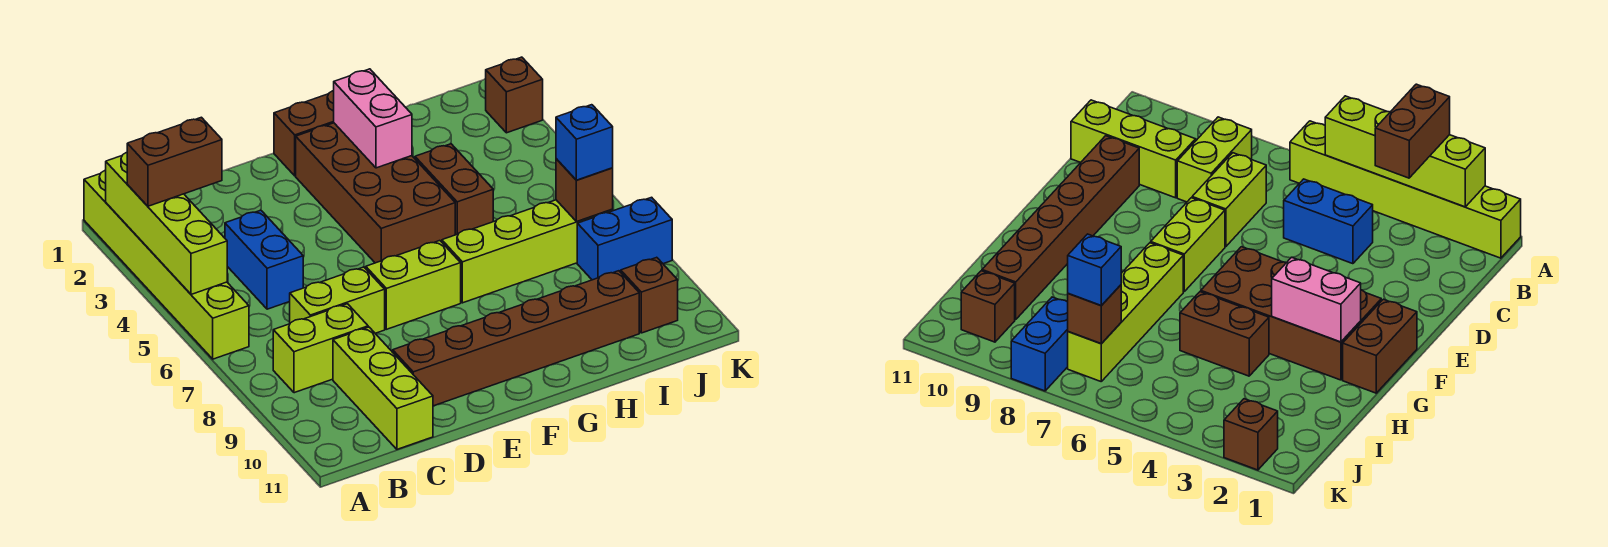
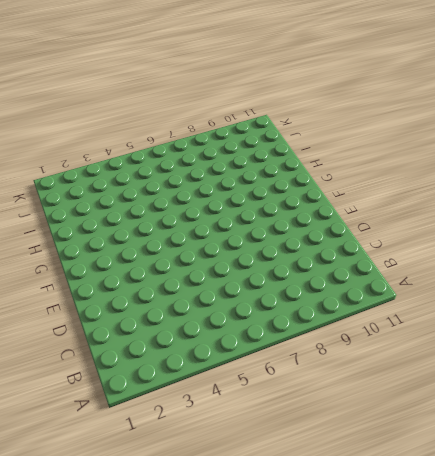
none -> lime brick A1:A6 level 1
none -> lime brick B8:C8 level 1
none -> blue brick C4:C5 level 1

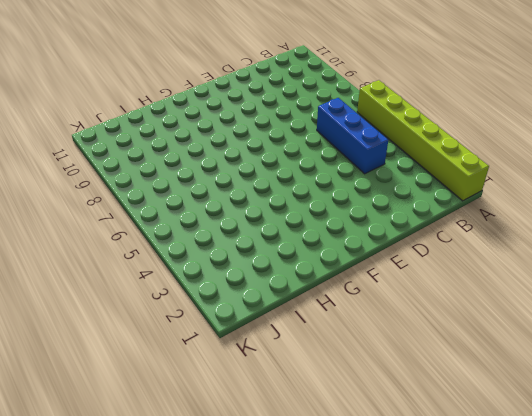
blue brick C4:C6 level 1 -> blue brick C4:C5 level 1
none -> lime brick B8:C8 level 1
none -> lime brick C7:D7 level 1
none -> lime brick C9:C11 level 1

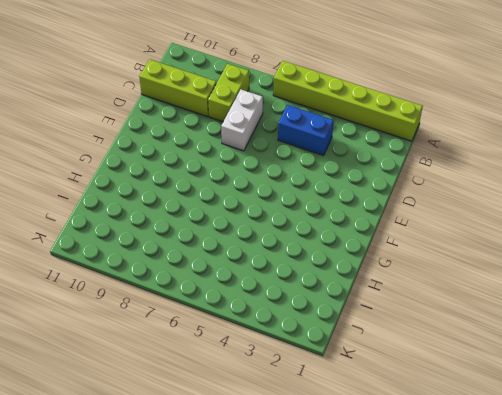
white brick C7:D7 level 1 -> lime brick C7:D7 level 1
none -> brown brick D10:I10 level 1
none -> lime brick E7:F7 level 1
none -> brown brick F1:G1 level 1

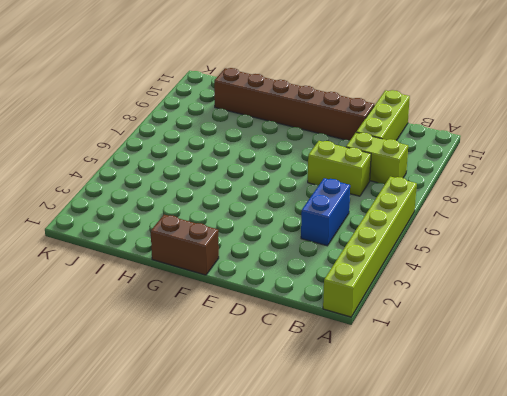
none -> lime brick E7:F7 level 1
none -> brown brick F2:G5 level 1
none -> lime brick G7:J7 level 1

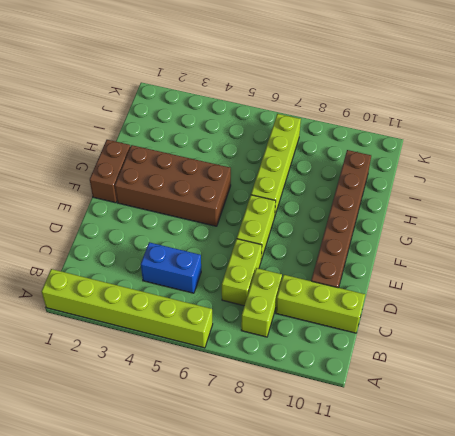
none -> brown brick H4:H5 level 1
none -> blue brick J8:K8 level 1
none -> brown brick J10 level 1

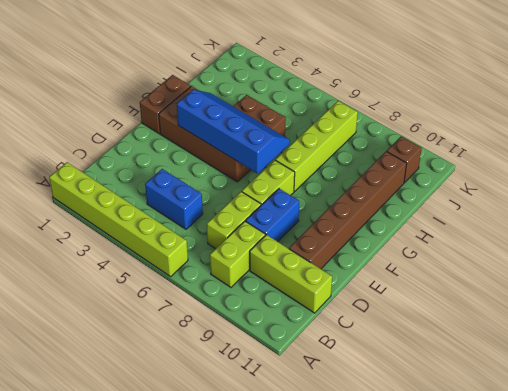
blue brick D8:E8 level 1 -> blue brick J8:K8 level 1
blue slope F3:G6 level 2 top F -> pink brick G2:G3 level 2
none -> brown brick K2 level 1
none -> lime brick A2:A5 level 2
none -> brown brick J7 level 2

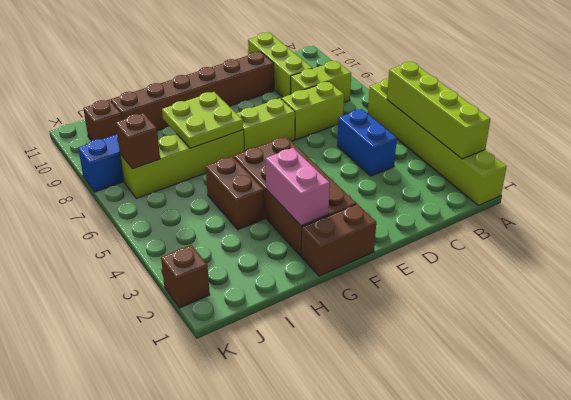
lime plate G7:H8 level 2 -> none
none -> brown brick A3:B3 level 3
none -> blue brick J7 level 3

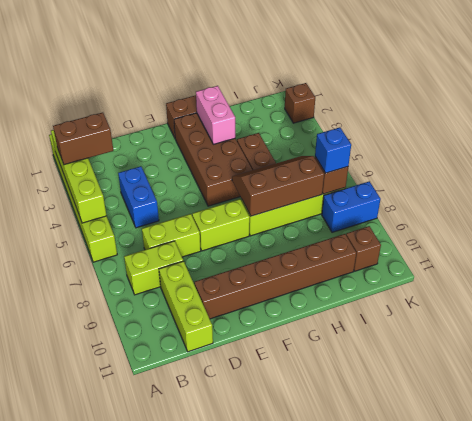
brown slope G6:I7 level 2 top 7 -> none

